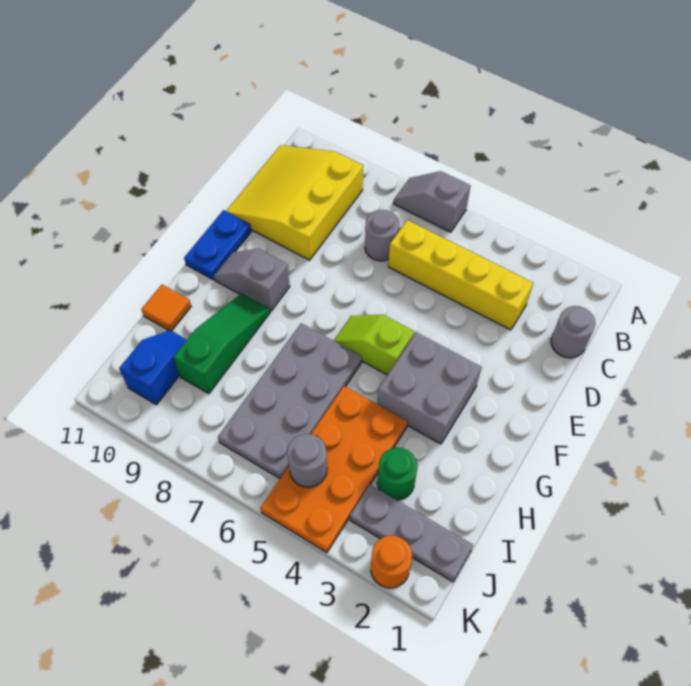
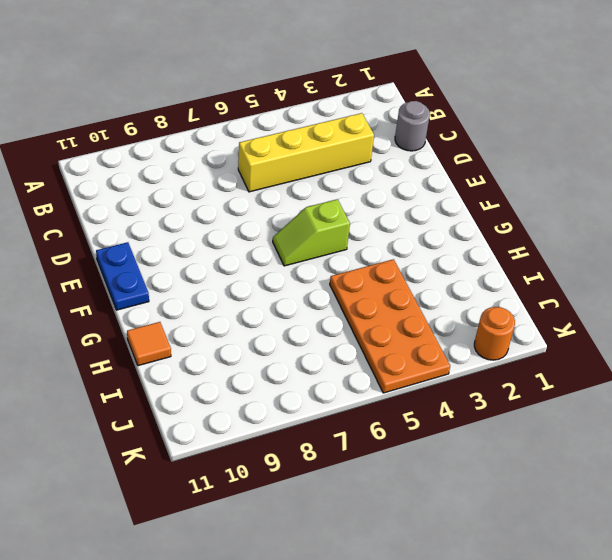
none -> grey slope A6:A7 level 1 top 6
none -> yellow slope B9:D11 level 1 top 9
none -> grey round brick C7 level 1

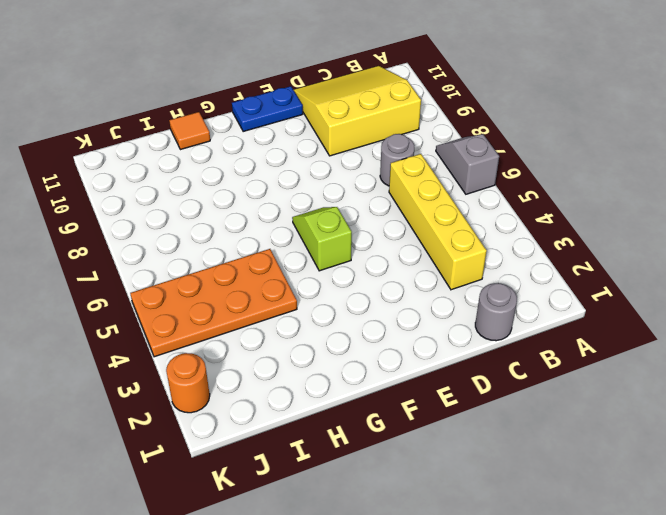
none -> grey brick F3:G4 level 1
none -> grey slope F9:F10 level 1 top 9
none -> grey plate G6:J7 level 1

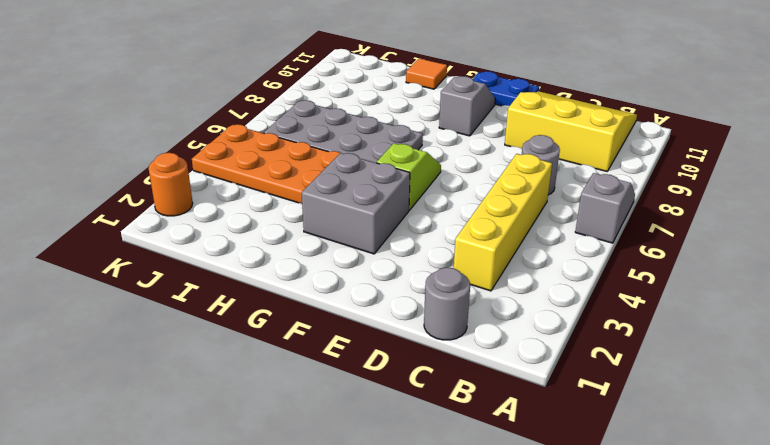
none -> green slope G9:I9 level 1 top I
none -> green round brick I3 level 1
none -> blue slope I10:J10 level 1 top J

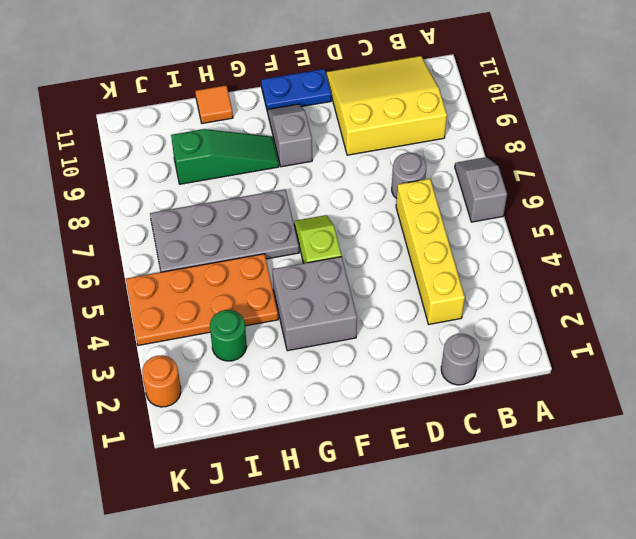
none -> blue slope I10:J10 level 1 top J
none -> grey plate J1:J3 level 1
none -> grey round brick J5 level 2

